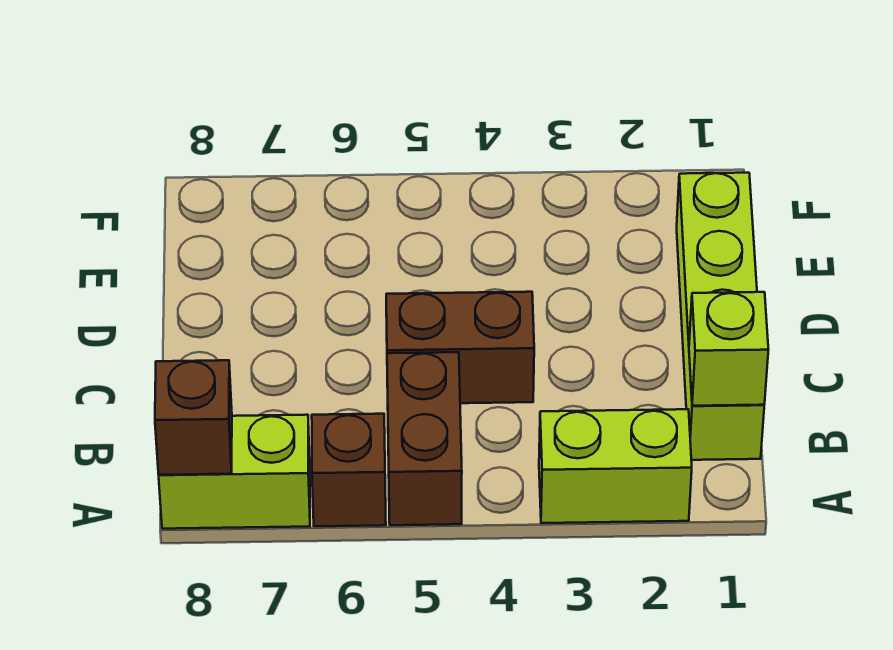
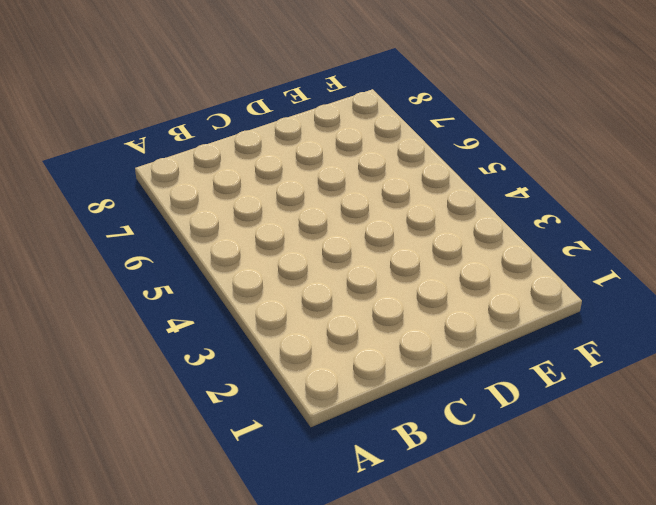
none -> lime brick A2:A3 level 1
none -> brown brick A5:B5 level 1

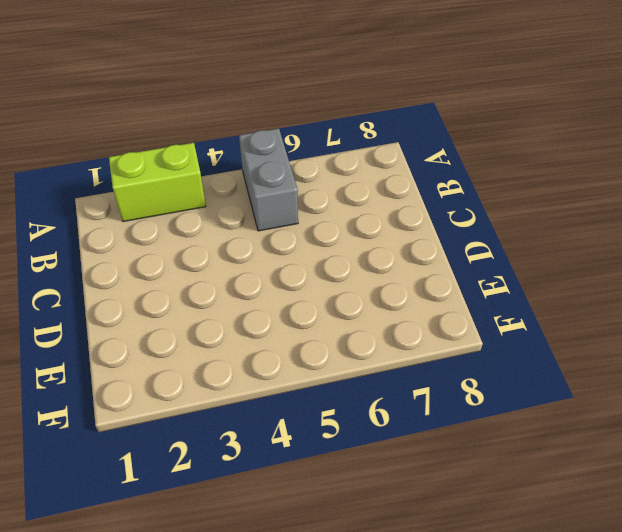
grey brick A5:B5 level 1 -> brown brick A5:B5 level 1
none -> brown brick A6 level 1
none -> lime brick A7:A8 level 1

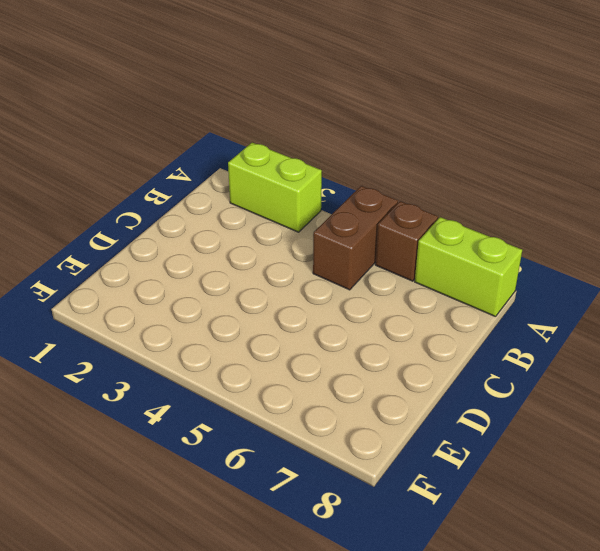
none -> lime brick B1:E1 level 1
none -> brown brick C4:C5 level 1

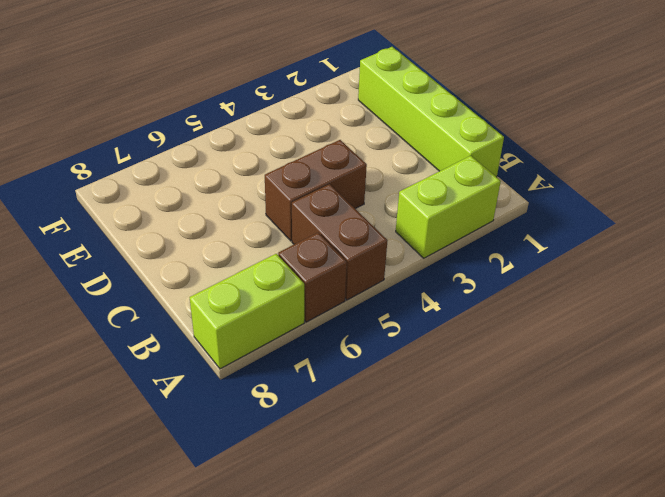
none -> brown brick A8 level 2
none -> lime brick B1 level 2

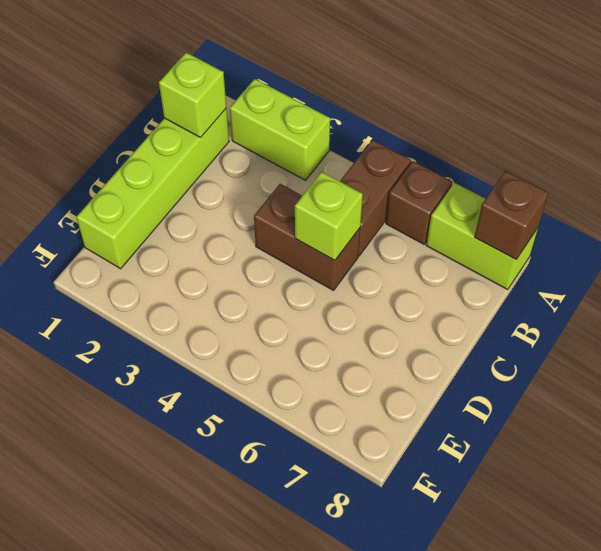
lime brick C5 level 2 -> none

